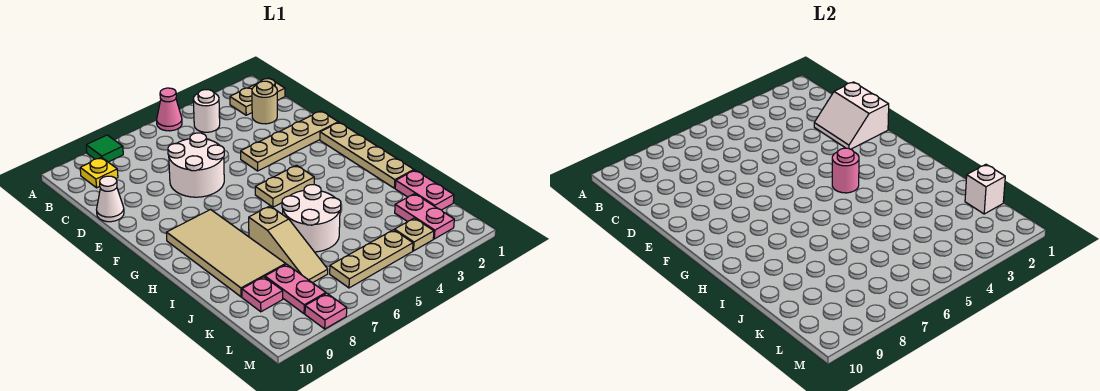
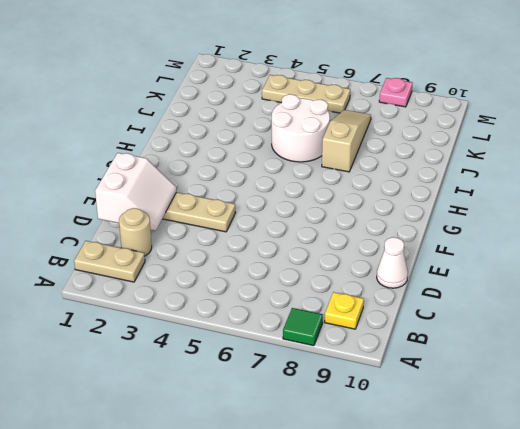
none -> pink cone A5 level 1
none -> white round brick B4 level 1
none -> white round brick D6:E7 level 1

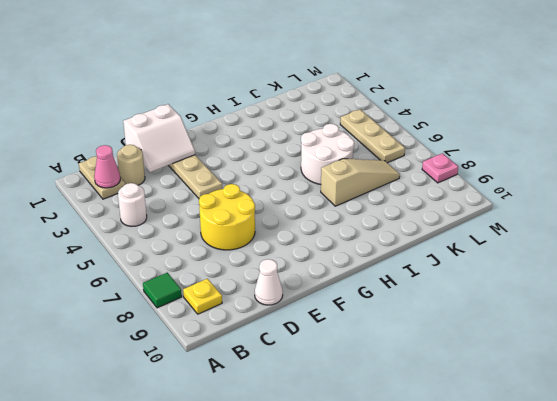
pink cone B2 level 2 -> pink cone A5 level 1
yellow round brick D6:E7 level 1 -> white round brick D6:E7 level 1
none -> tan plate F1:I1 level 1
none -> tan plate G4:G5 level 1
none -> tan tile G8:J9 level 1

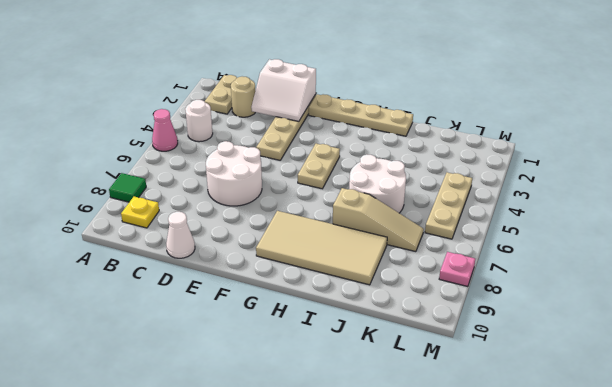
none -> pink plate J1:K1 level 1
none -> pink plate K2:L2 level 1
none -> pink plate K8:L8 level 1

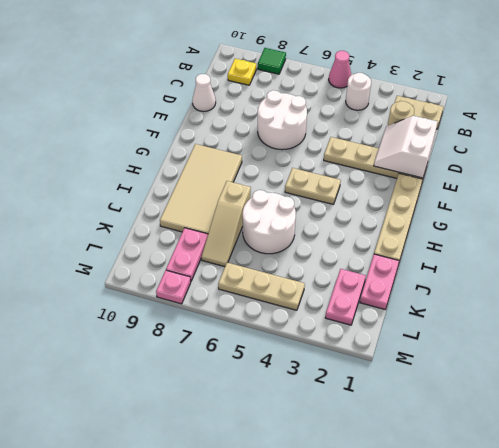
none -> pink plate K9 level 1
none -> tan plate L3 level 1
none -> pink round brick G4 level 2

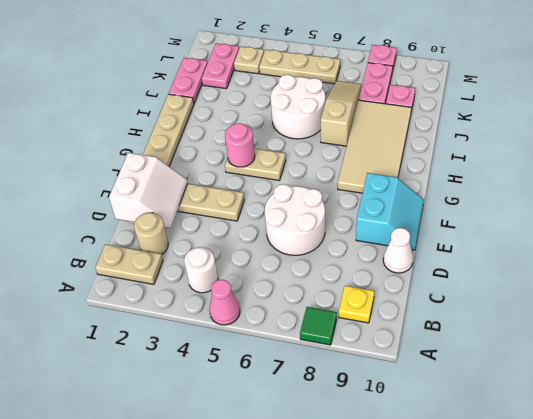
cyan slope E9:F10 level 1 top 9 -> none
none -> white brick K1 level 2

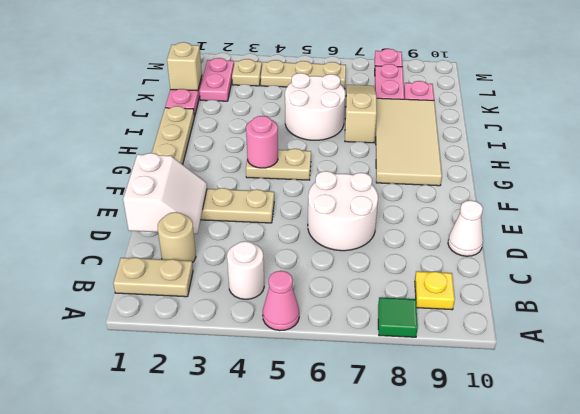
tan brick K1 level 2 -> white brick K1 level 2

